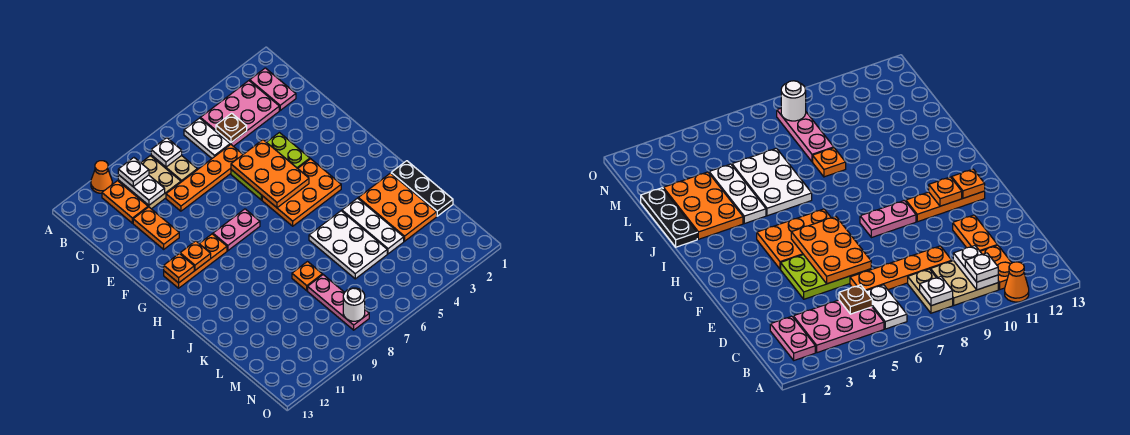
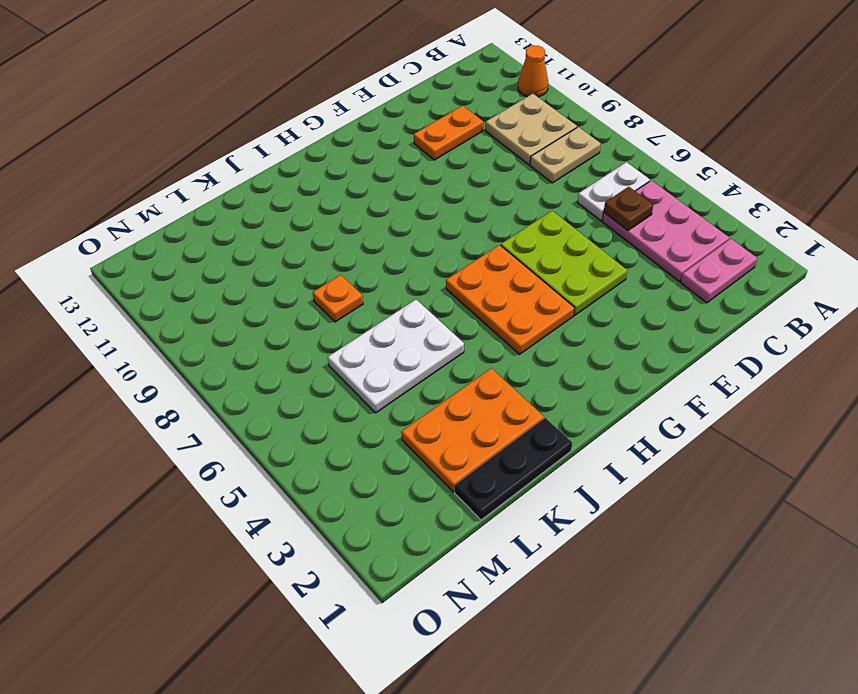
none -> orange plate B11:C11 level 1
none -> orange plate D6:D9 level 1
none -> pink plate G8:G9 level 1

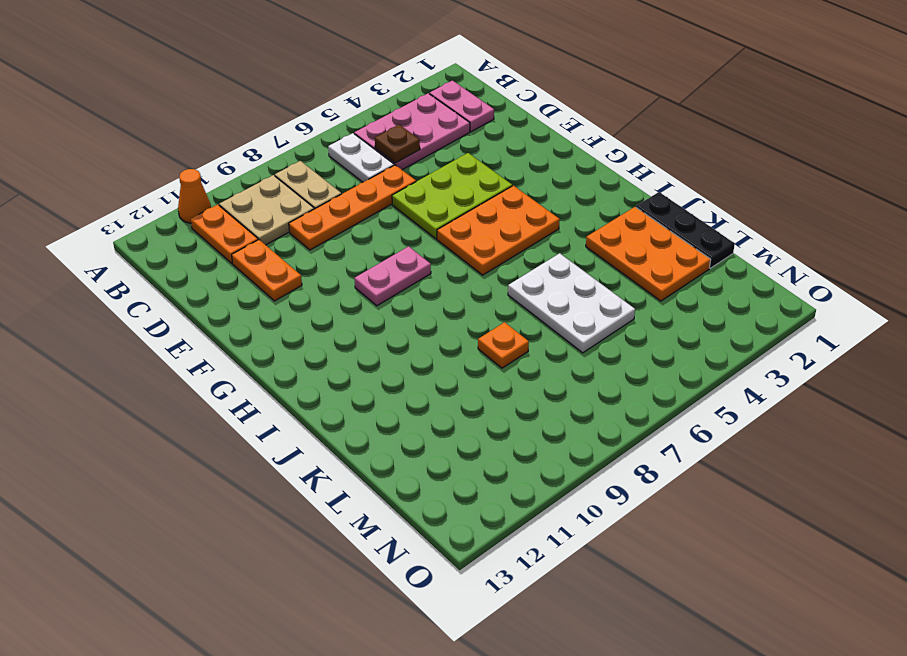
none -> orange plate G10:G12 level 1
none -> white plate J4:L4 level 1
none -> pink plate L8:N8 level 1

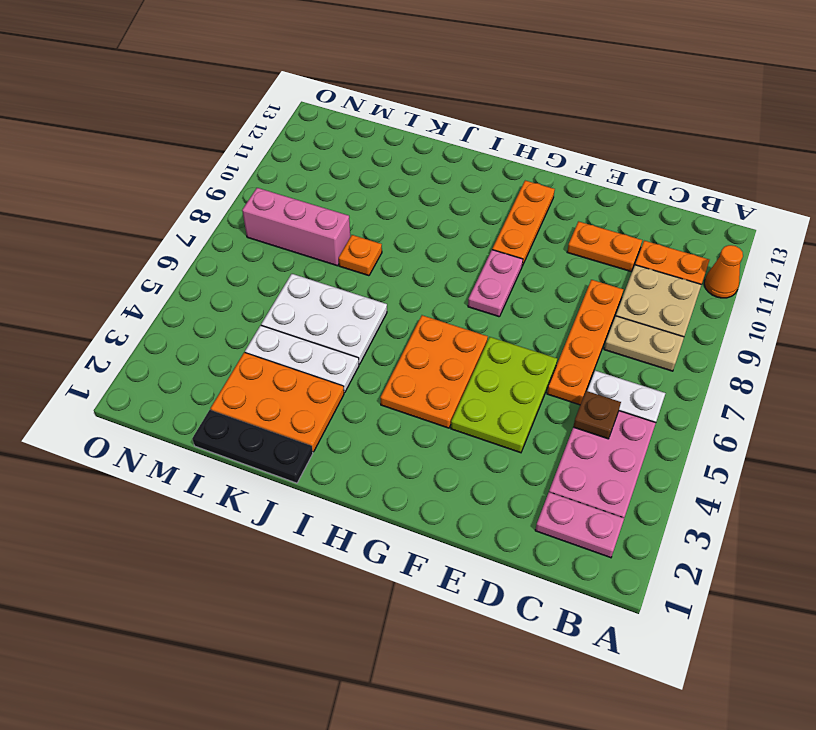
pink brick L8:N8 level 1 -> pink plate L8:N8 level 1
none -> white plate B8 level 2
none -> white plate B10:C10 level 2
none -> orange plate E5:G6 level 2

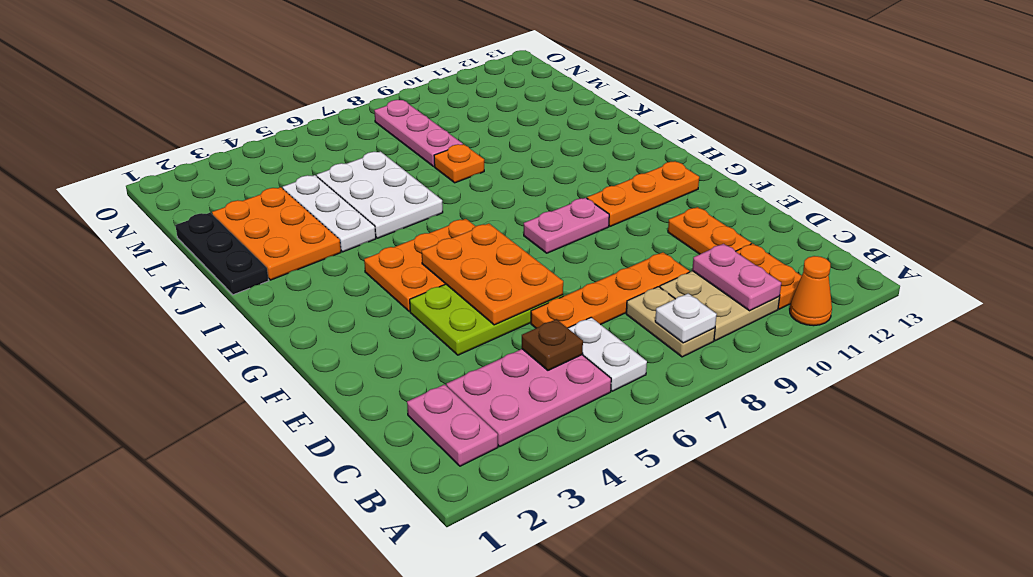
pink plate B10:C10 level 2 -> white plate B10:C10 level 2
none -> orange plate G11 level 2
none -> orange plate G12 level 2
none -> white round brick N8 level 2

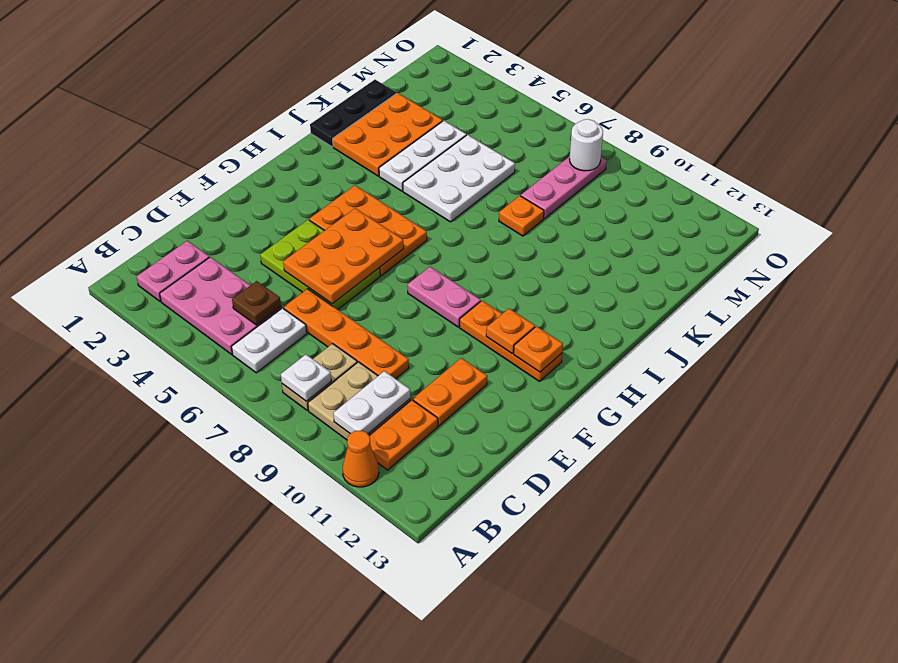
none -> white plate B10 level 3

